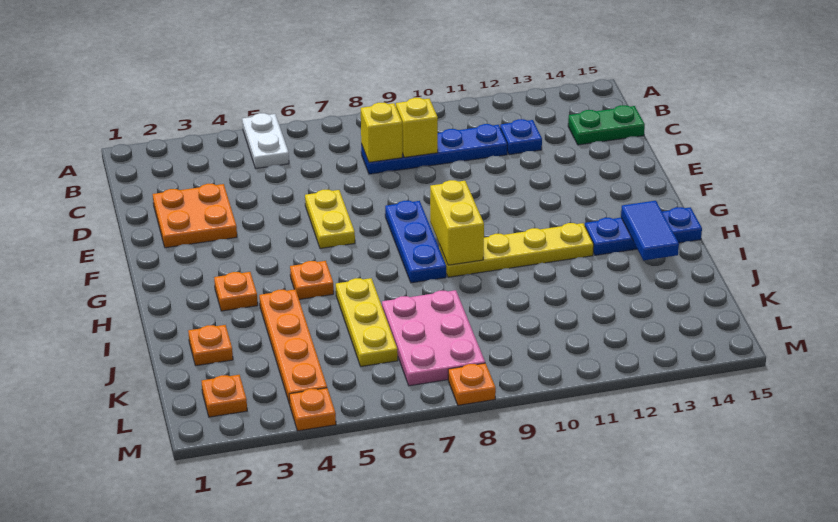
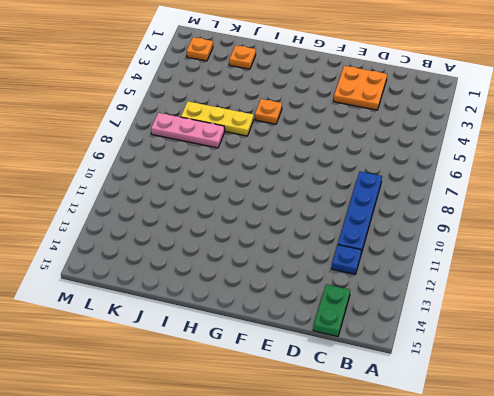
pink plate J7:L7 level 1 -> pink plate J7:L8 level 1
none -> white plate A5:B5 level 1
none -> yellow plate E6:F6 level 1
none -> blue plate F8:H8 level 1

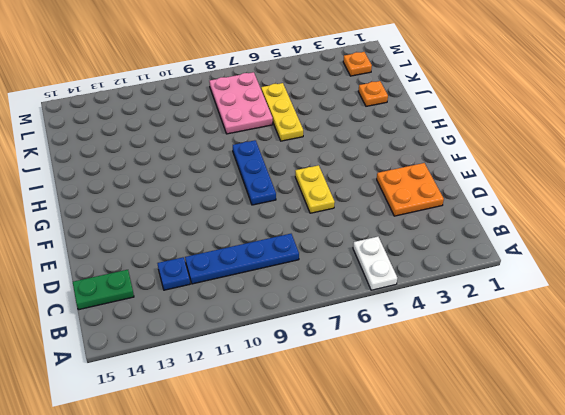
none -> orange plate H3 level 1
none -> orange plate H5 level 1
none -> yellow plate H9:H12 level 1

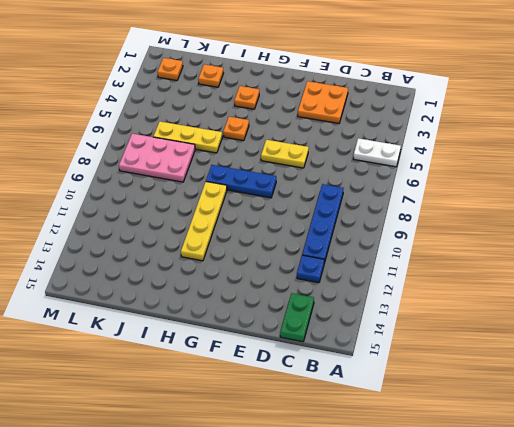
none -> blue plate H13:H15 level 1
none -> orange plate I4:L4 level 1
none -> orange plate M4 level 1

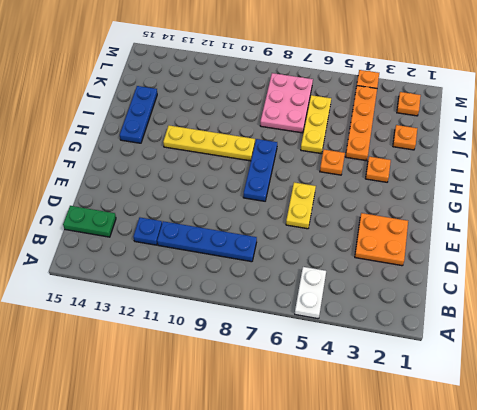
blue plate H14:J14 level 1 -> blue plate H13:H15 level 1
none -> orange plate M8 level 1
none -> yellow brick C8 level 2
none -> yellow brick C9 level 2

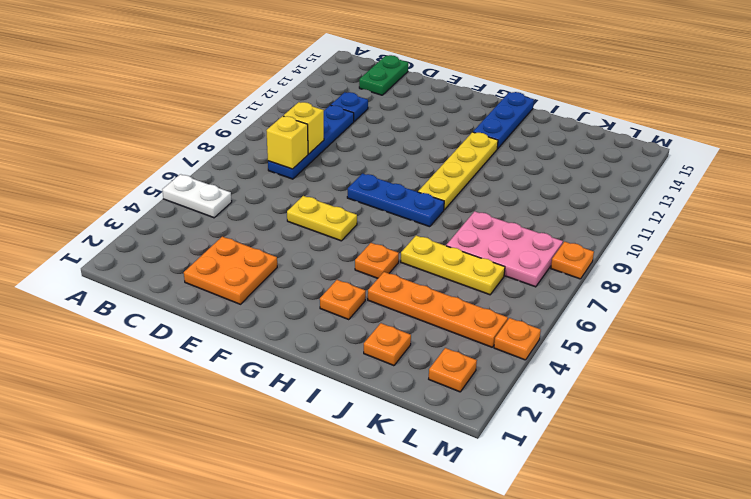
none -> yellow brick G9:H9 level 2
none -> blue tile H14:I14 level 2

